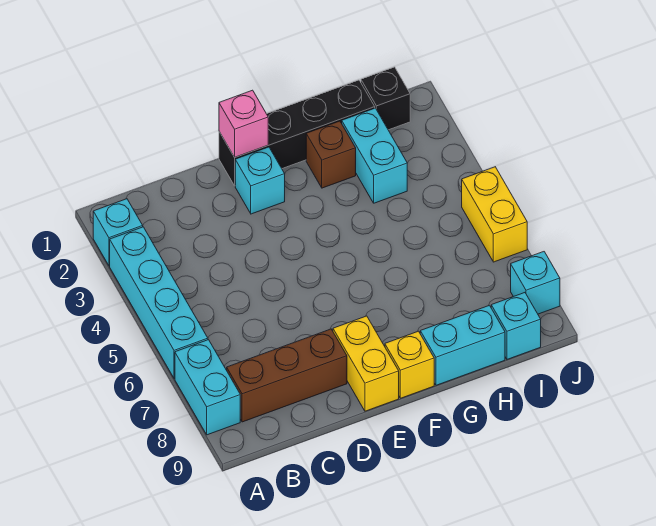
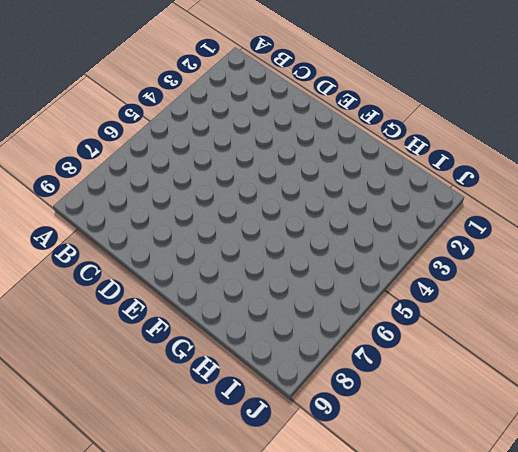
none -> cyan brick A2 level 1
none -> cyan brick A3:A6 level 1
none -> cyan brick A7:A8 level 1

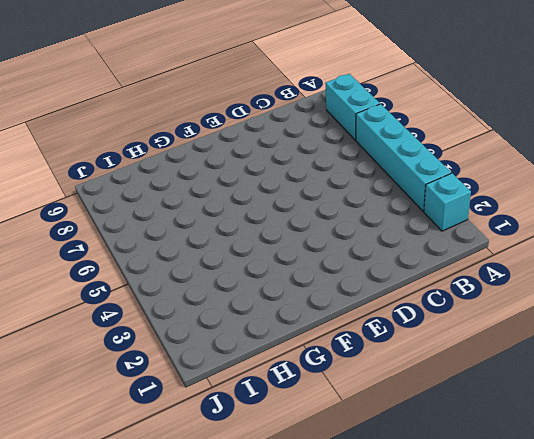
none -> brown brick B8:D8 level 1
none -> black brick E1:H1 level 1
none -> cyan brick E2 level 1

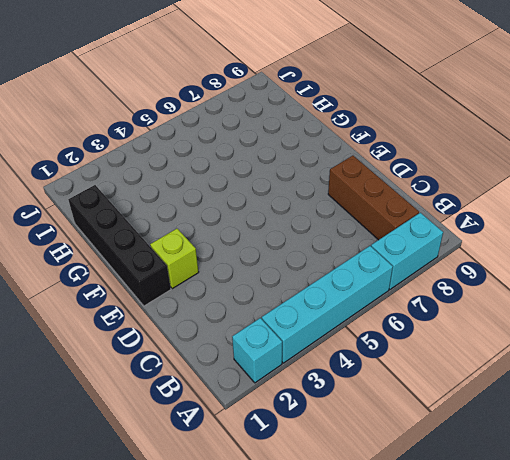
lime brick E2 level 1 -> cyan brick E2 level 1
none -> yellow brick E8:E9 level 1
none -> yellow brick F9 level 1
none -> brown brick G2 level 1

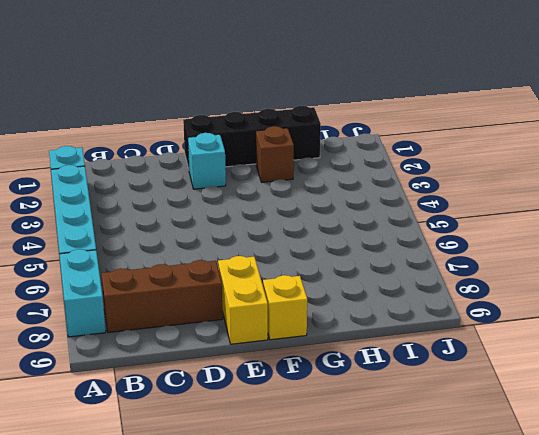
none -> cyan brick G9:H9 level 1
none -> cyan brick H2:H3 level 1
none -> black brick I1 level 1

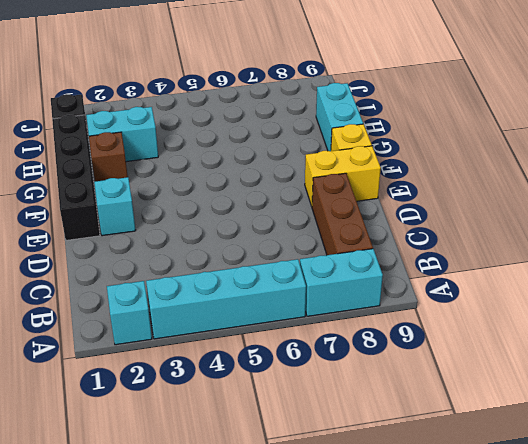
none -> cyan brick I9 level 1
none -> yellow brick J5:J6 level 1
none -> cyan brick J8 level 1

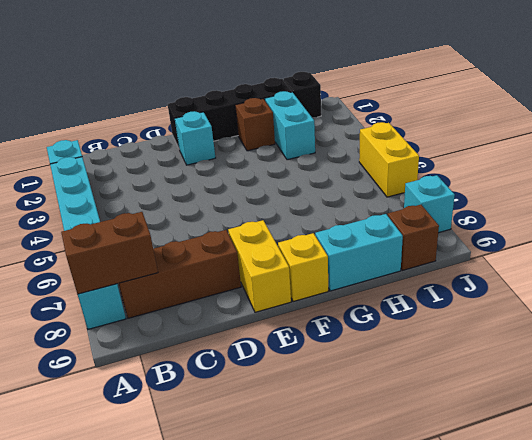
brown brick A8:B8 level 2 -> none
brown brick I9 level 1 -> cyan brick I9 level 1
none -> pink brick E1 level 2

